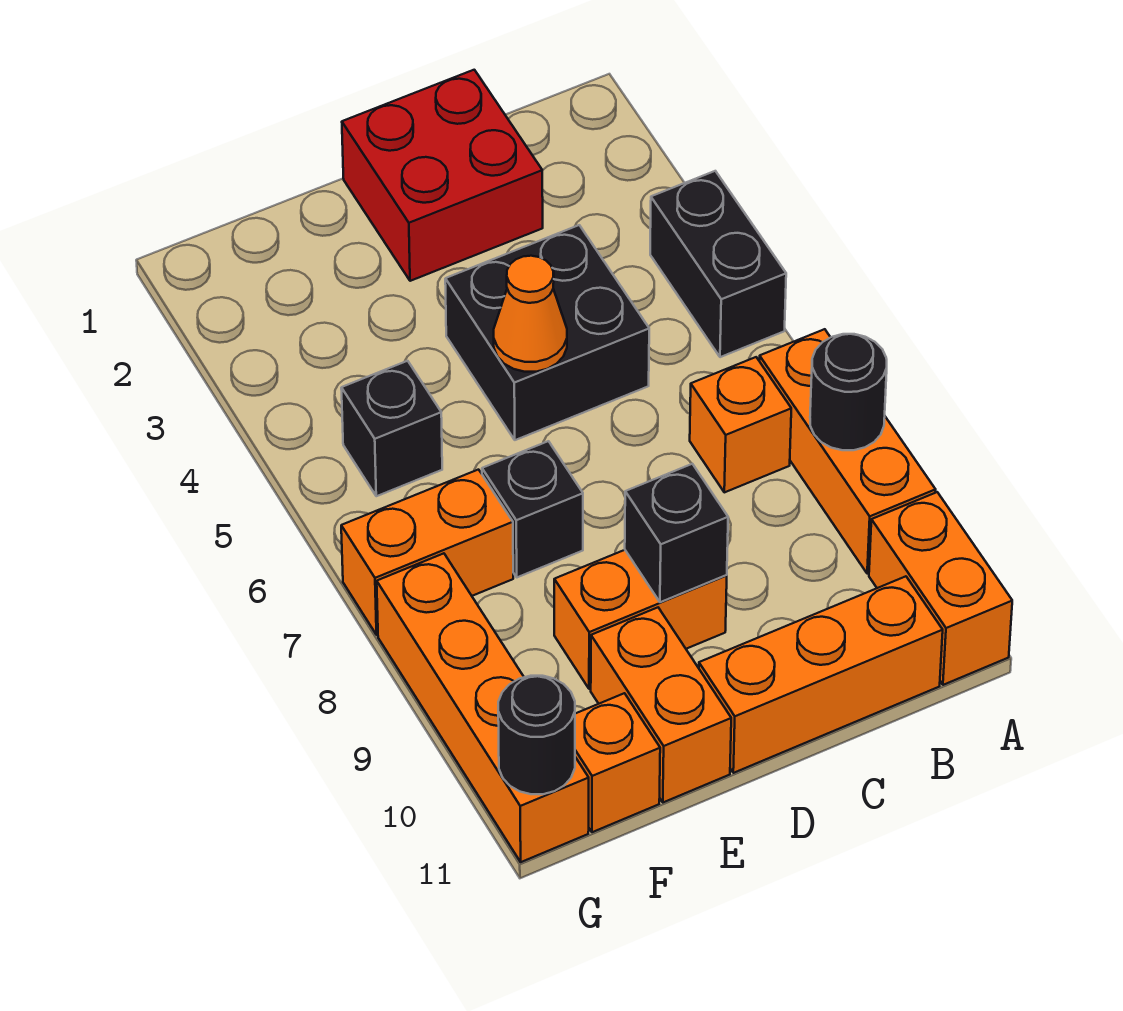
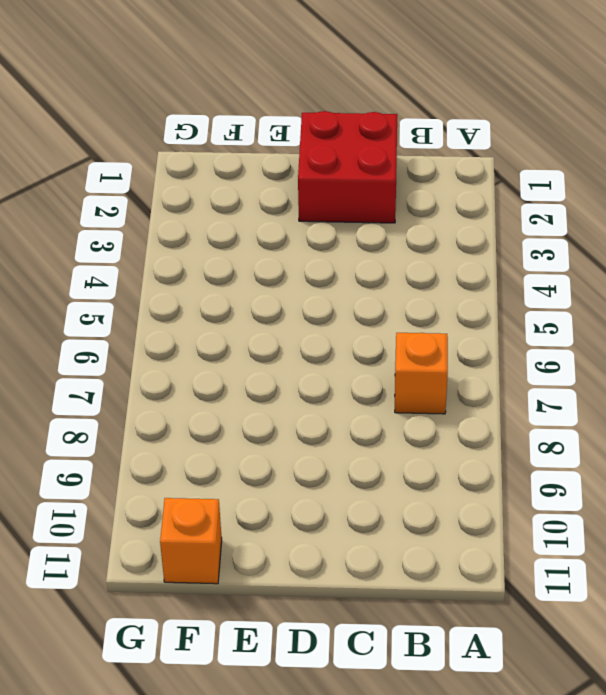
none -> black brick A4:A5 level 1
none -> orange brick A7:A9 level 1
none -> orange brick A10:A11 level 1

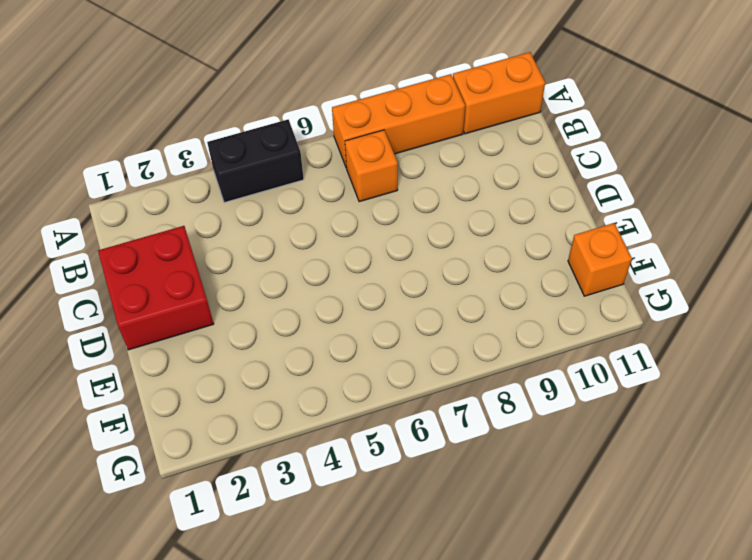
none -> orange brick B11:D11 level 1
none -> black brick C4:D5 level 1
none -> orange brick D9:E9 level 1

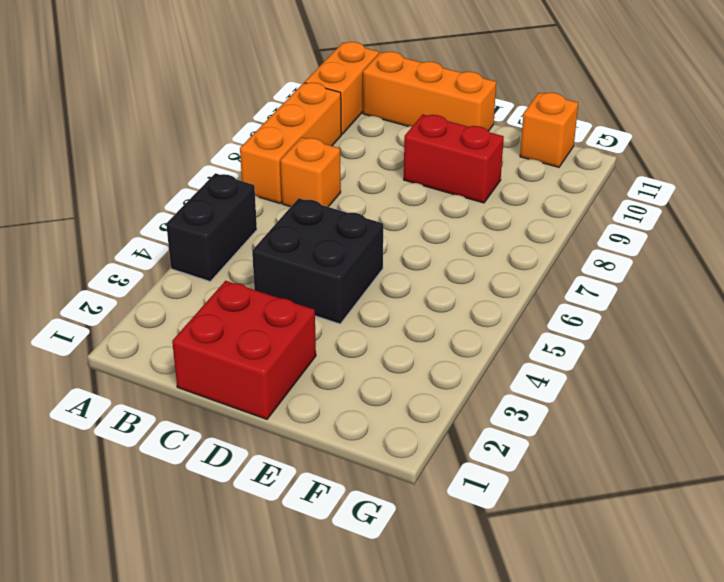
red brick D9:E9 level 1 -> orange brick D9:E9 level 1
none -> black brick E7 level 1
none -> orange brick E10:E11 level 1
none -> black brick F5 level 1

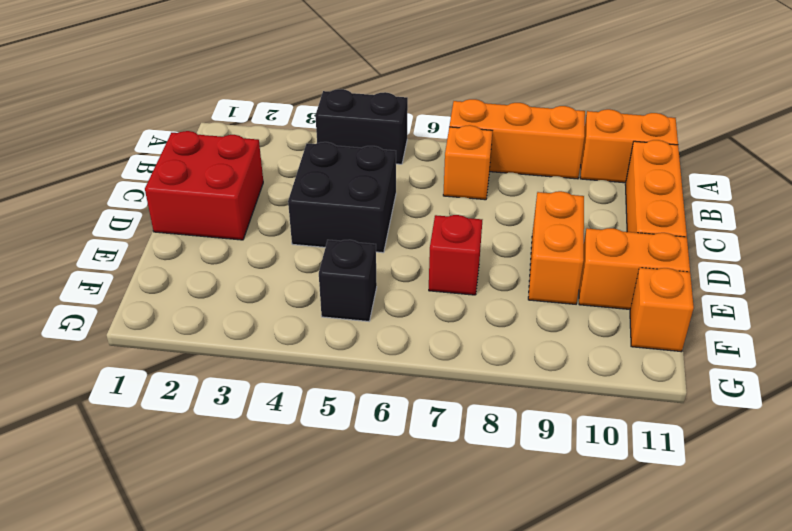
red brick E7 level 1 -> black brick E7 level 1
none -> orange brick F7:G7 level 1
none -> orange brick G8:G11 level 1
none -> black round brick A8 level 2

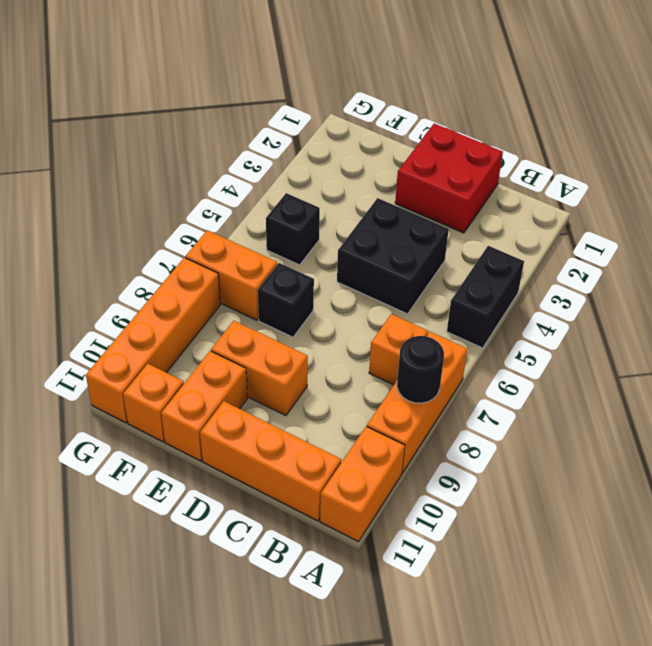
none -> orange cone D5 level 2
none -> black brick D9 level 2
none -> black round brick G11 level 2

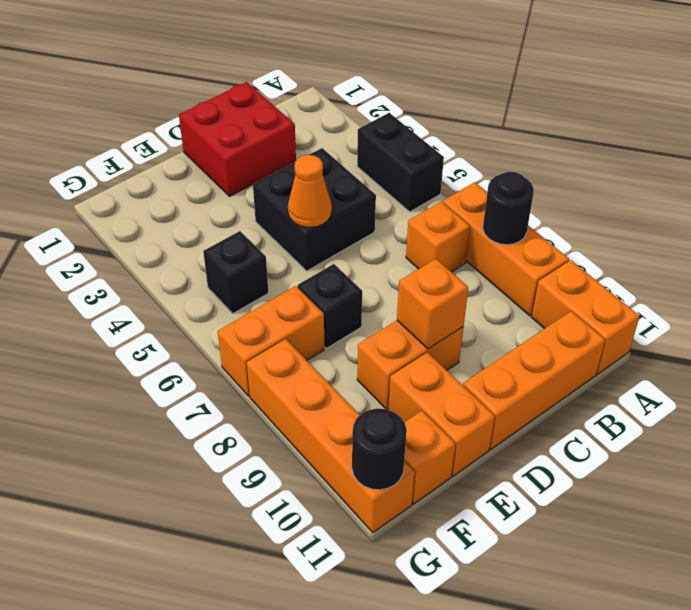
orange brick D9 level 2 -> black brick D9 level 2

